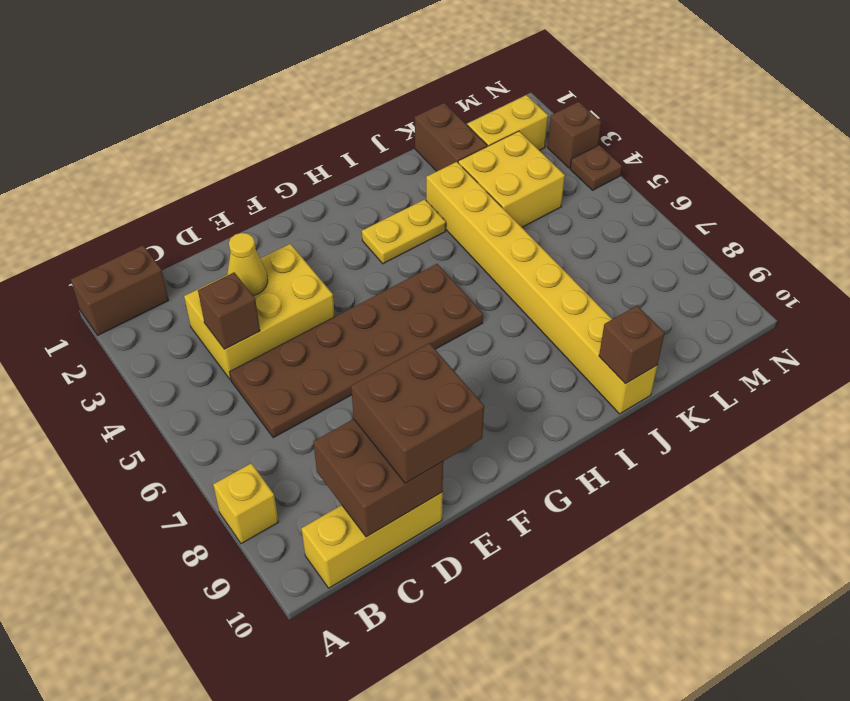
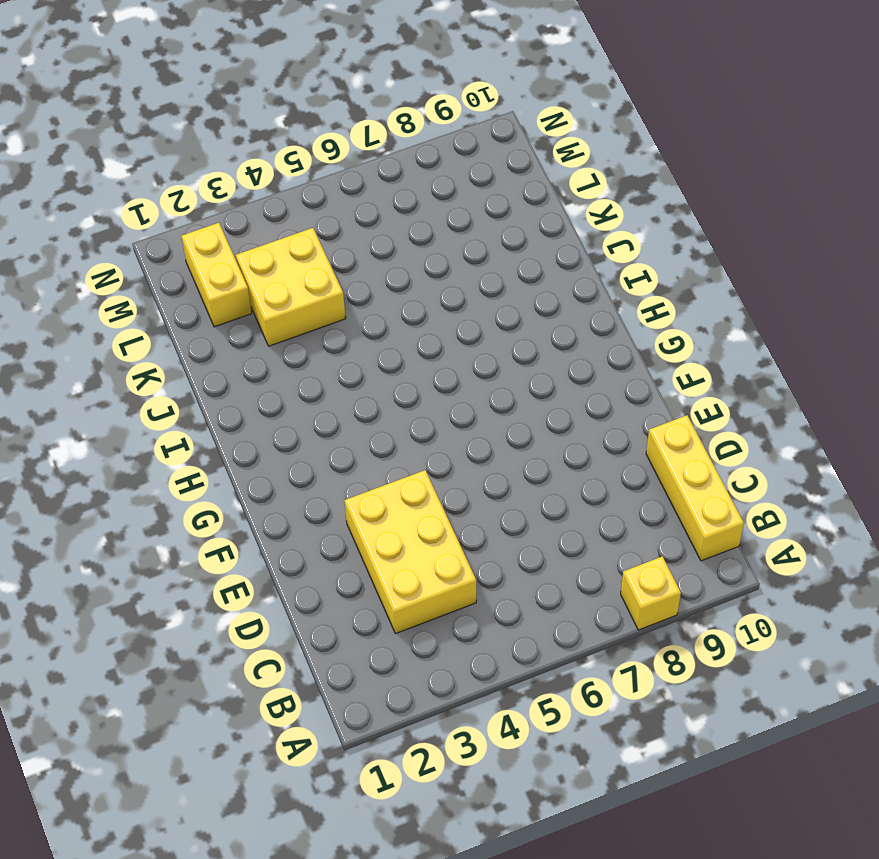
none -> brown brick A1:B1 level 1
none -> brown plate C5:H6 level 1
none -> yellow plate H3:I3 level 1

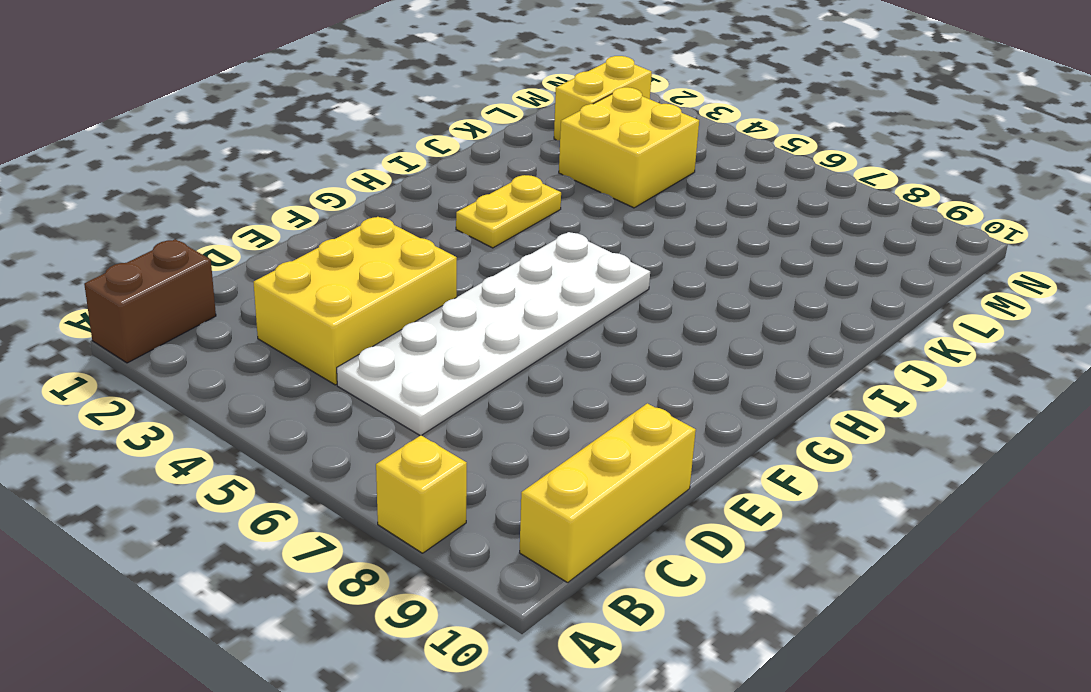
white plate C5:H6 level 1 -> brown plate C5:H6 level 1
none -> yellow brick J3:J10 level 1
none -> brown brick K1:K2 level 1
none -> brown brick N3 level 1

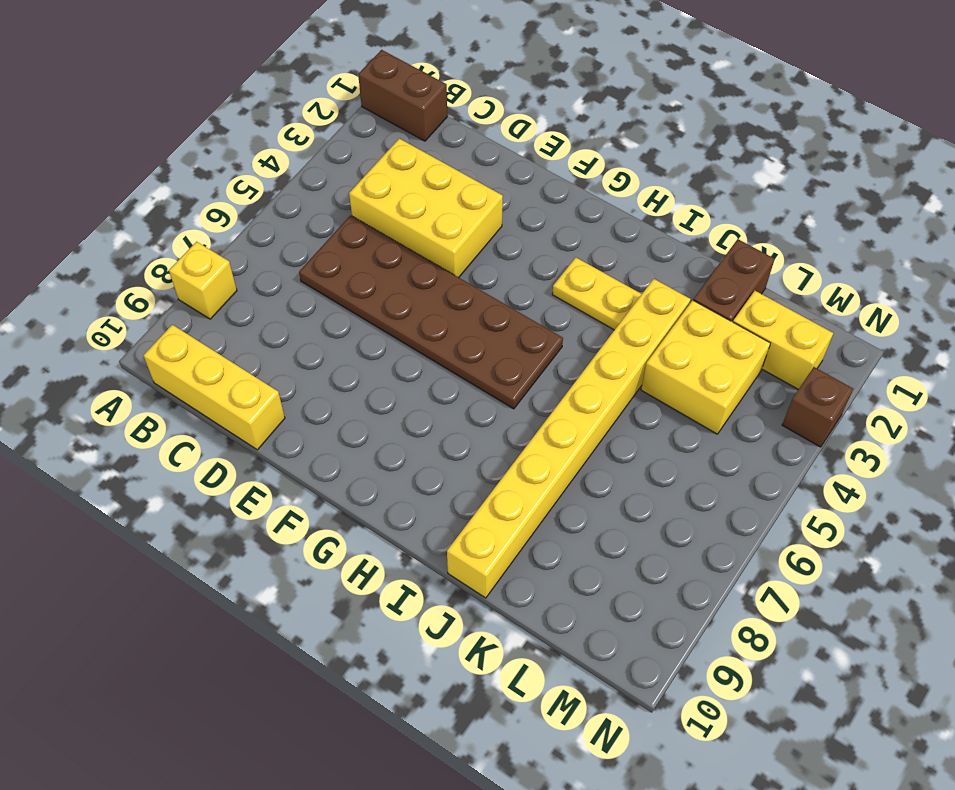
none -> brown plate N4 level 1
none -> brown brick C4 level 2
none -> brown brick C9:D10 level 2

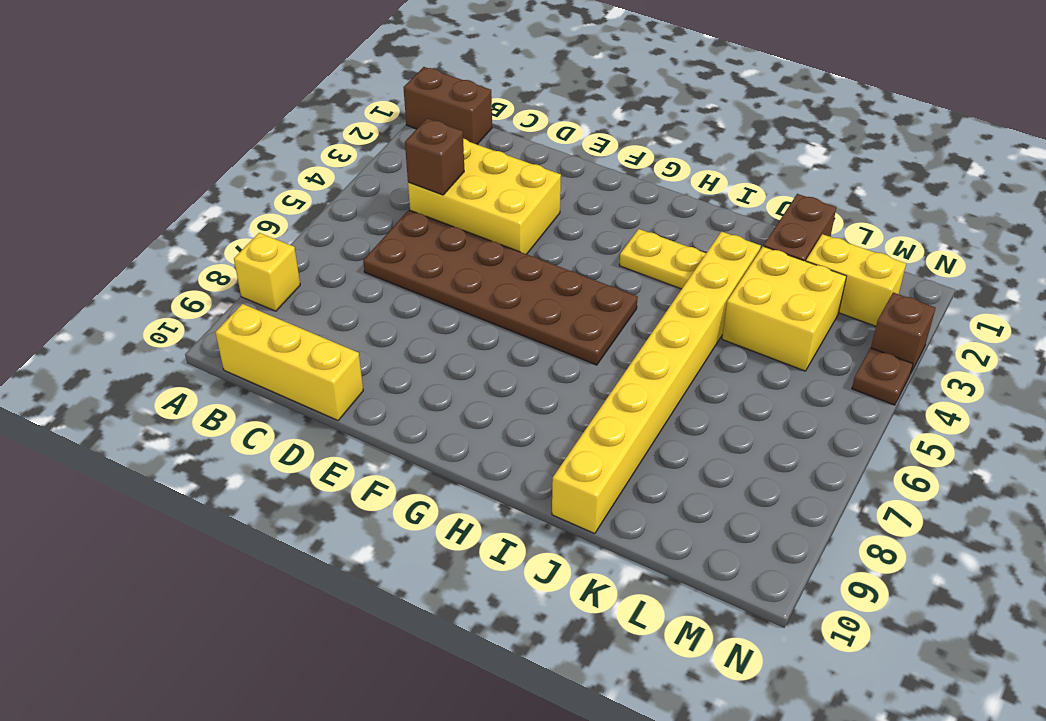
none -> brown brick C9:D10 level 2
none -> yellow cone D3 level 2
none -> brown brick J10 level 2

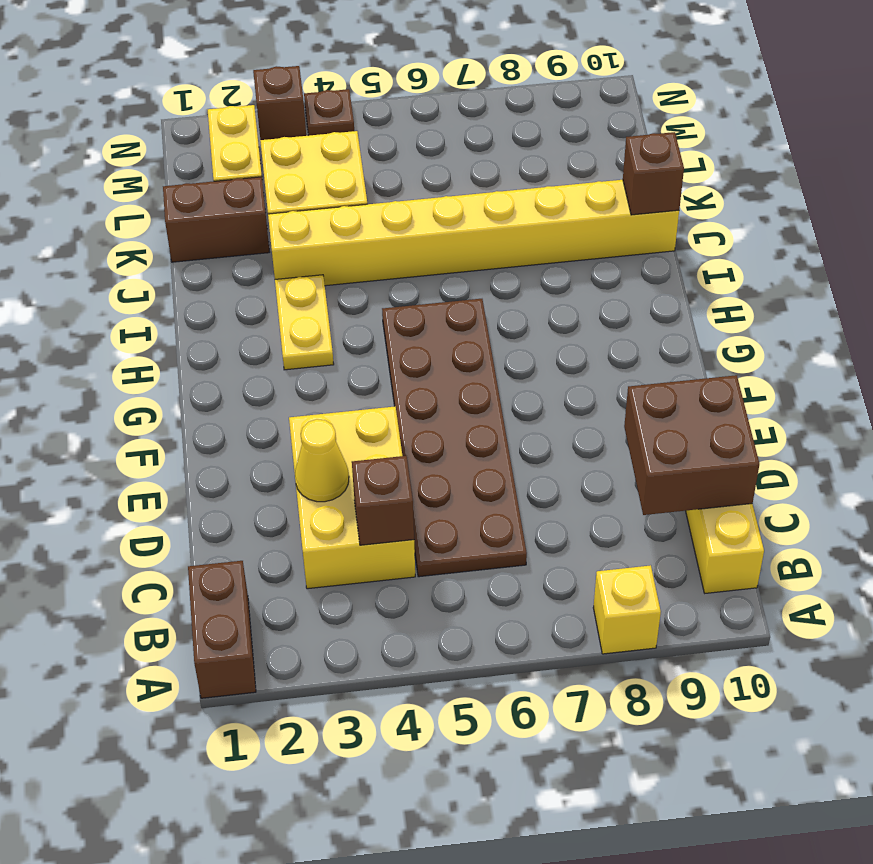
none -> brown brick D9:E10 level 3

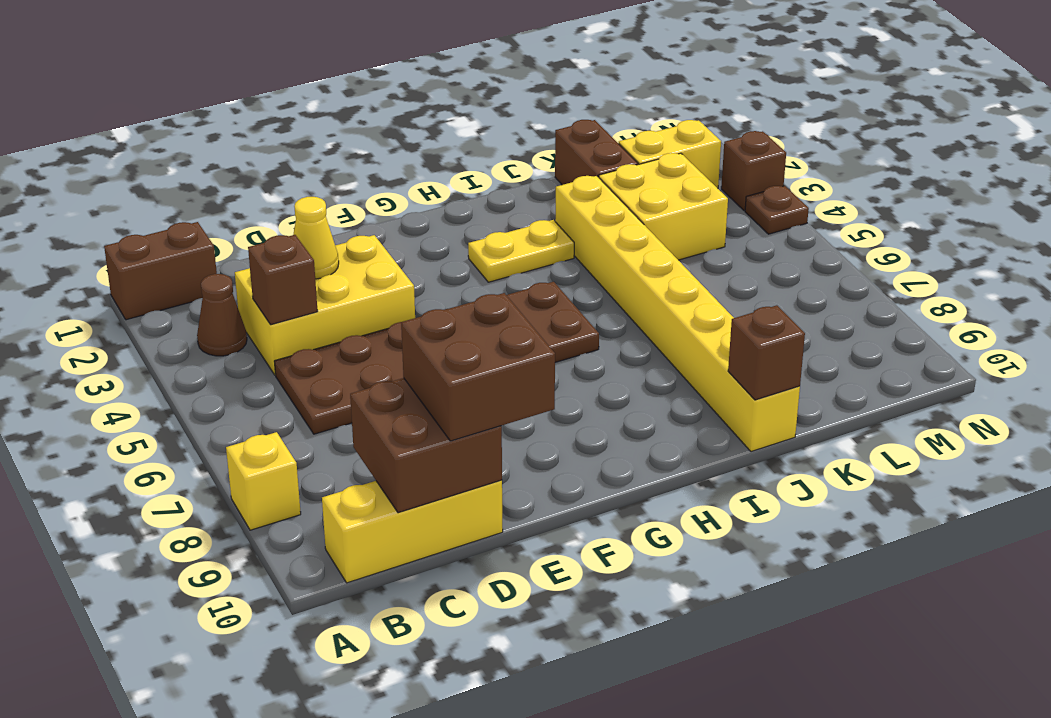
brown cone B3 level 1 -> none

